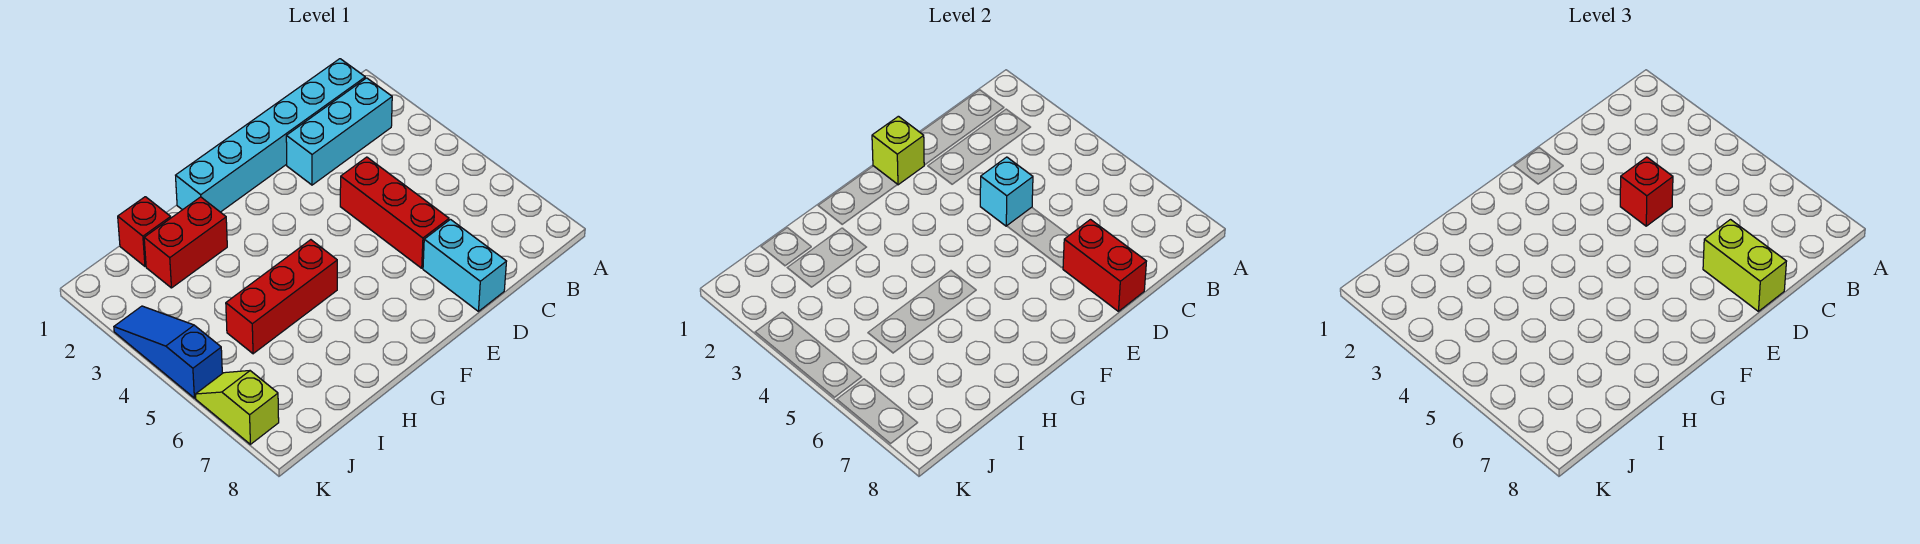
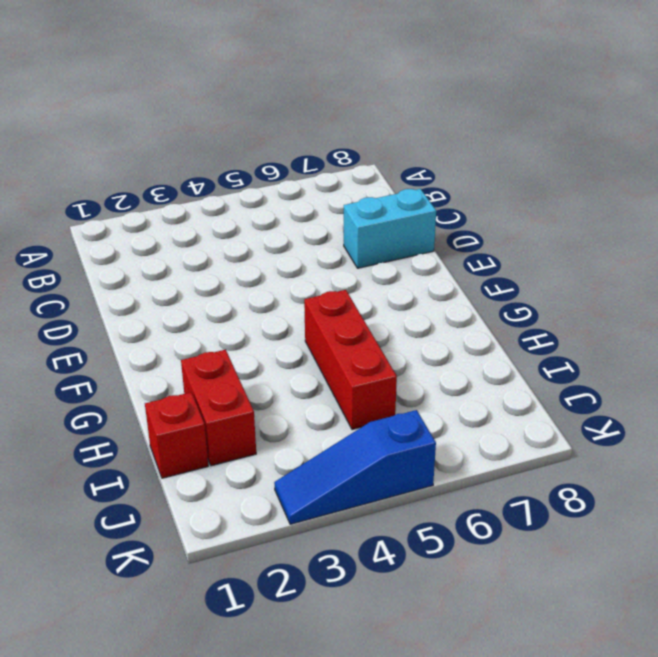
none -> cyan brick B1:G1 level 1
none -> cyan brick B2:D2 level 1
none -> red brick D4:D6 level 1

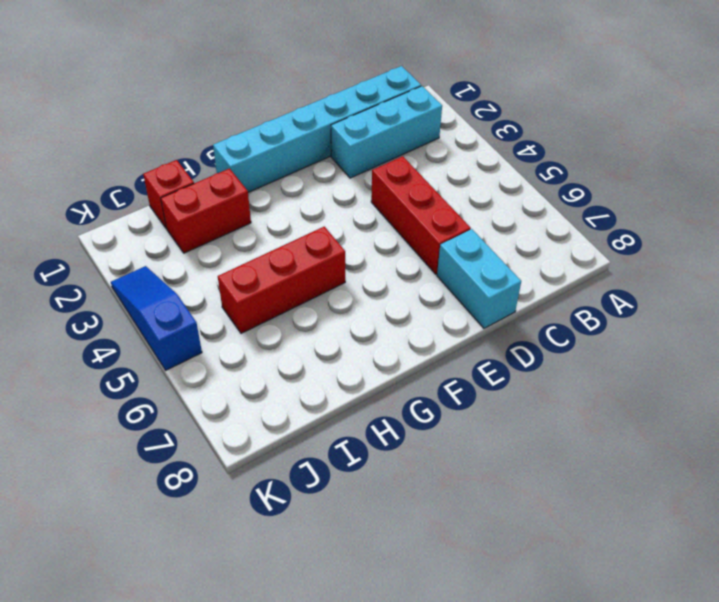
none -> lime slope K6:K7 level 1 top 7
none -> cyan brick D4 level 2
none -> red brick D7:D8 level 2

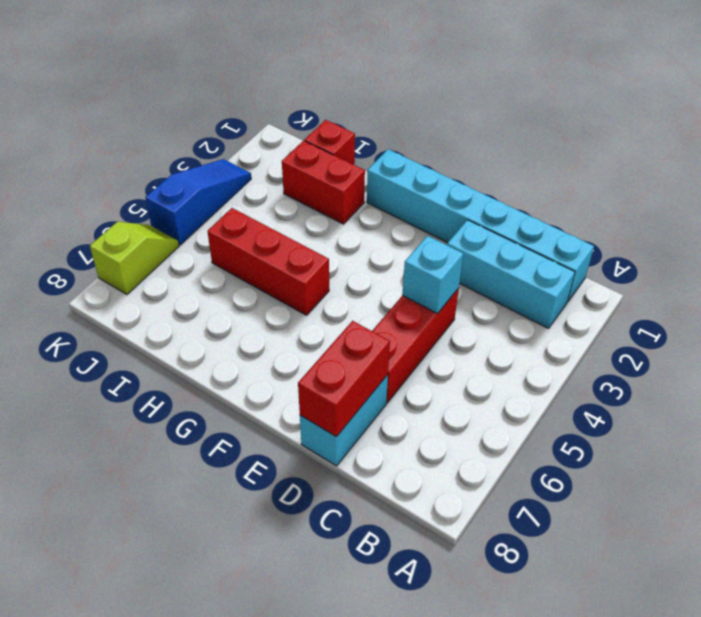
none -> lime brick E1 level 2
none -> red brick D4 level 3
none -> lime brick D7:D8 level 3

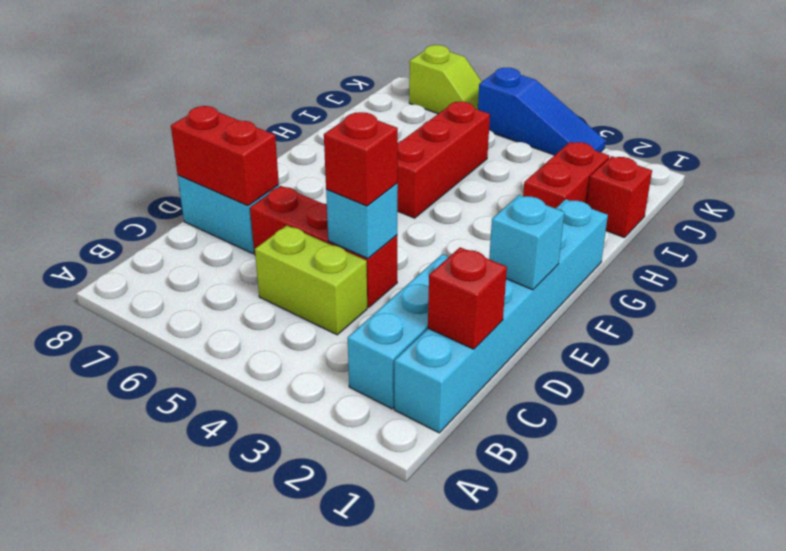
red brick C1 level 2 -> none
lime brick C4:C5 level 1 -> lime brick D7:D8 level 3
cyan brick E1 level 2 -> lime brick E1 level 2

